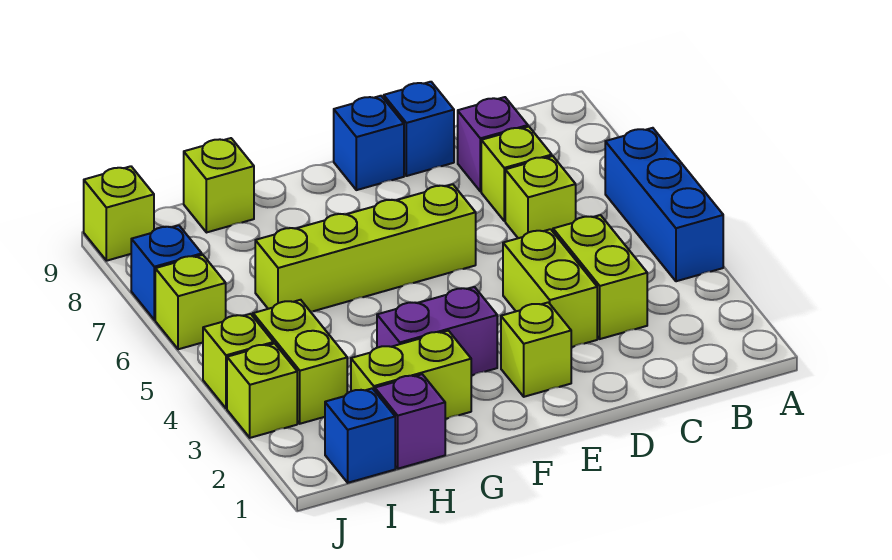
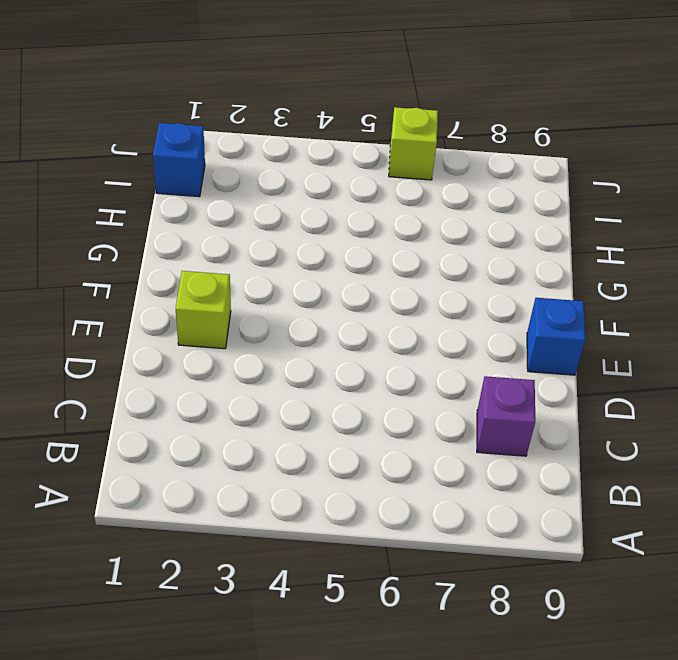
none -> blue brick A4:A6 level 1
none -> lime brick C3:C4 level 1
none -> lime brick C6 level 1

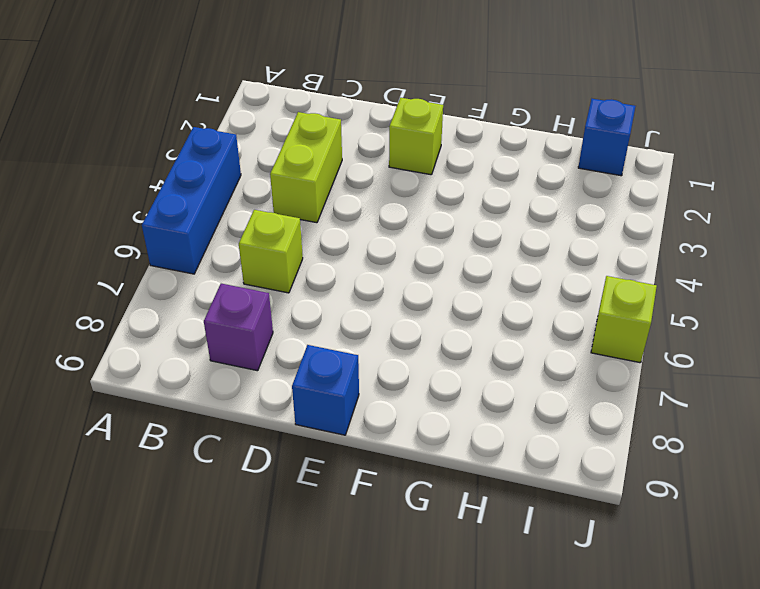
none -> lime brick C7 level 1
none -> lime brick D3:D4 level 1
none -> blue brick D9 level 1

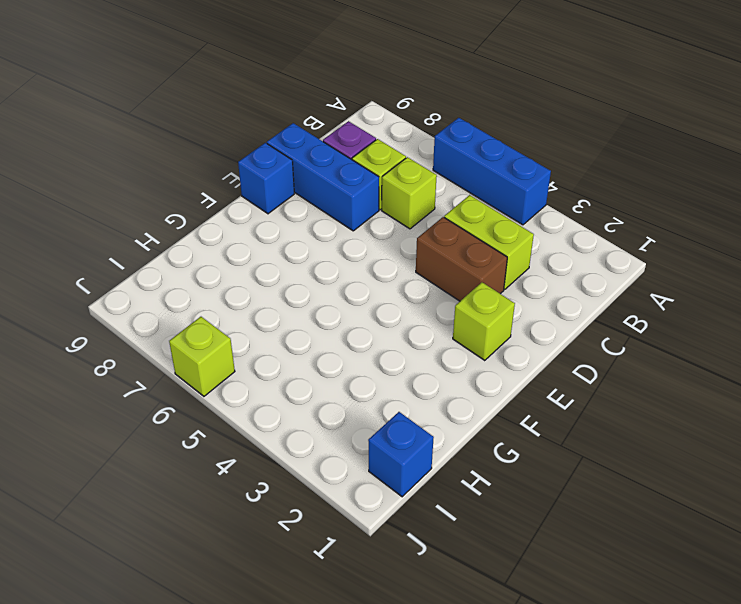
brown brick D3:D4 level 1 -> lime brick D3:D4 level 1
blue brick D7:D9 level 1 -> blue brick D9 level 1
none -> lime brick E6:H6 level 1
none -> purple brick F3:G3 level 1
none -> lime brick G2:H2 level 1

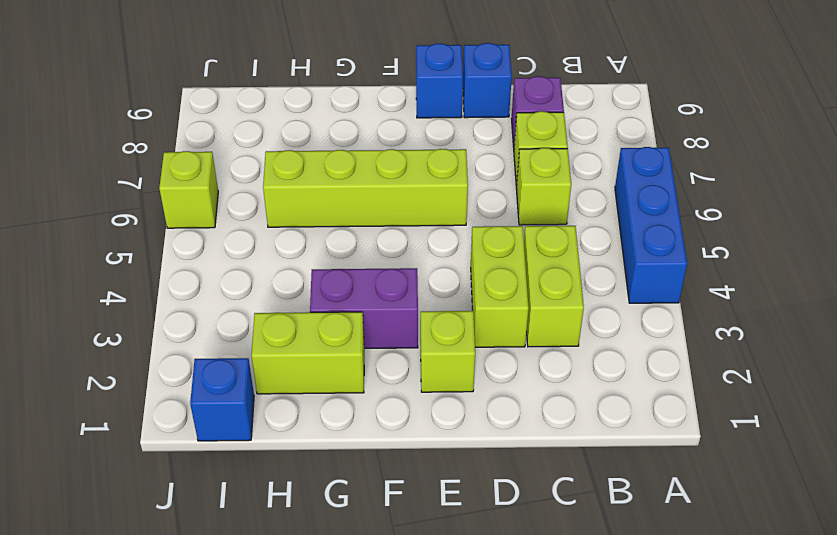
none -> purple brick H1 level 1
none -> lime brick H9 level 1
none -> lime brick I3:I4 level 1

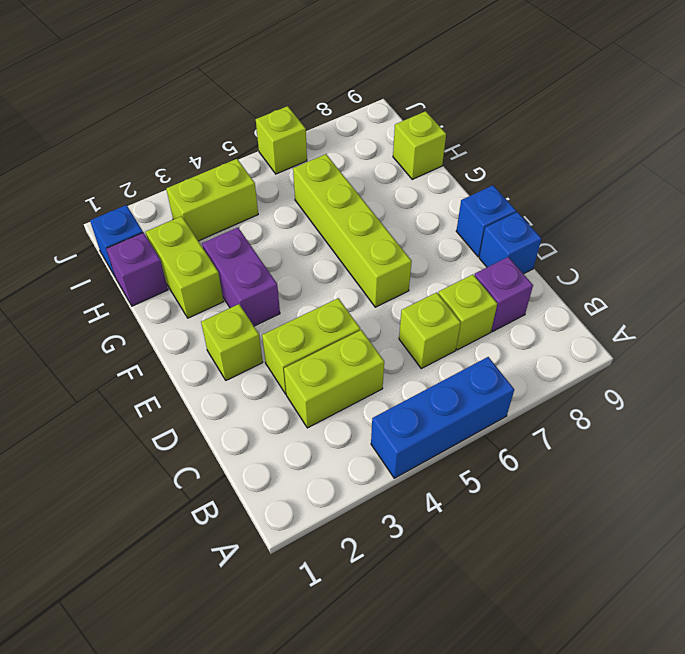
none -> lime brick J3 level 1
none -> lime brick J4 level 1
none -> blue brick J7 level 1

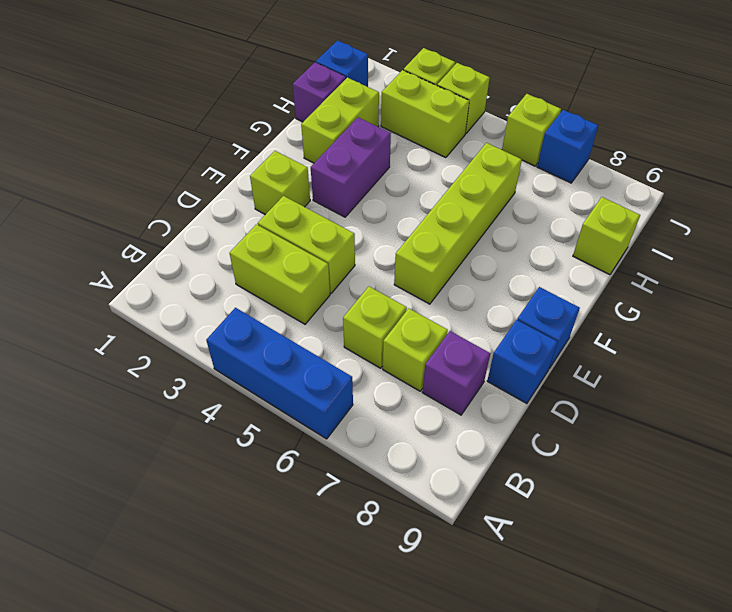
none -> lime brick J9 level 1

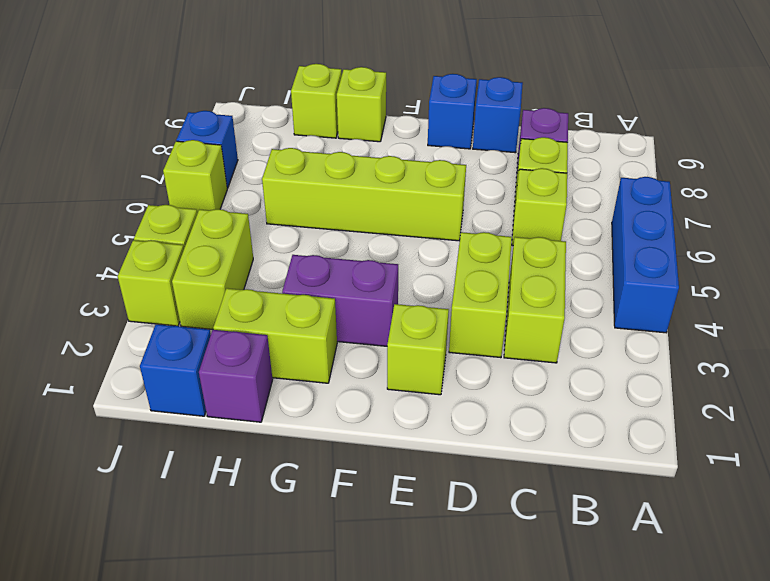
lime brick G9 level 1 -> lime brick J9 level 1

